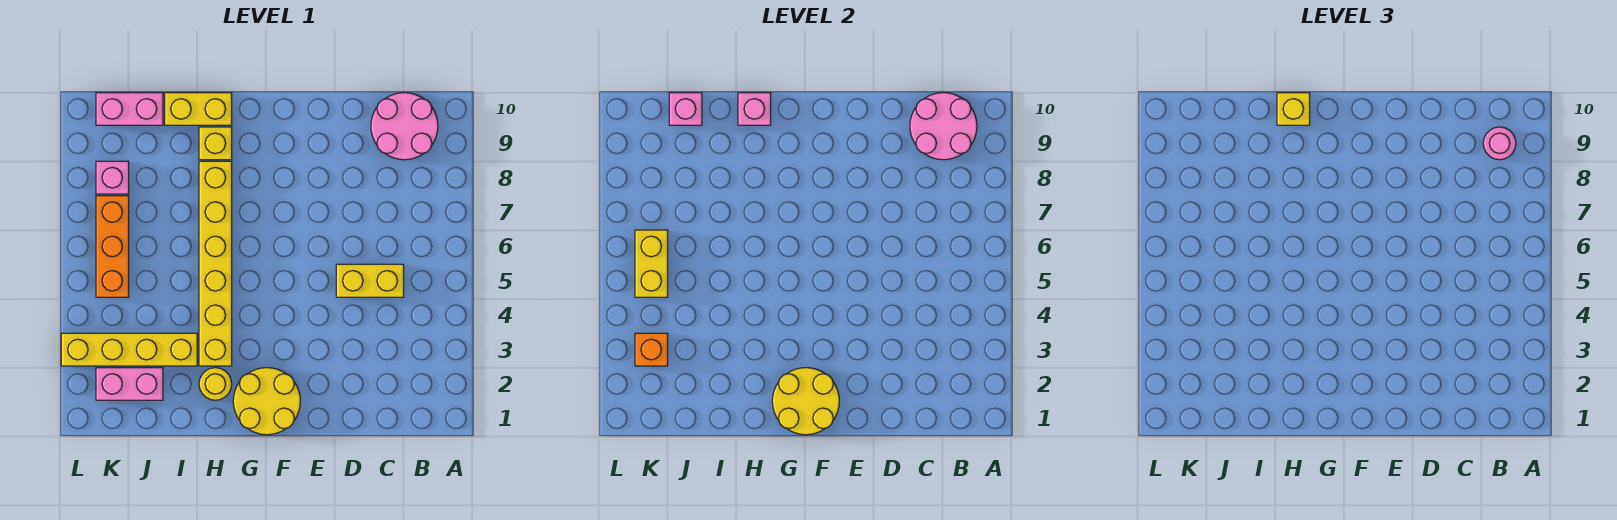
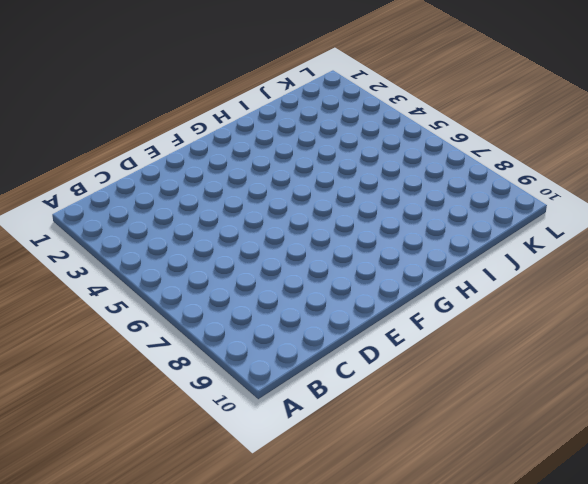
none -> pink round brick B9:C10 level 1
none -> yellow brick C5:D5 level 1
none -> yellow round brick F1:G2 level 1

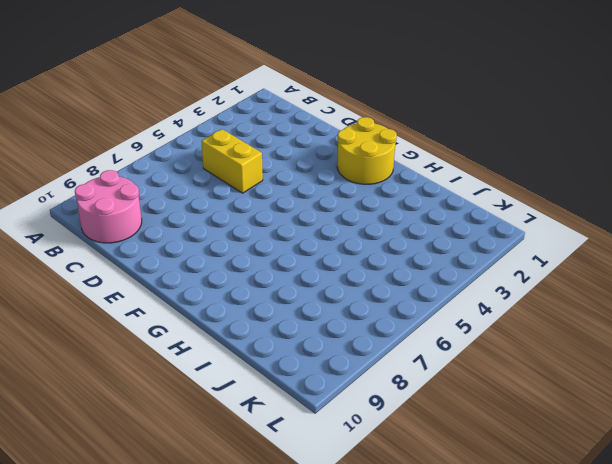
none -> yellow round brick H2 level 1
none -> yellow brick H3:H8 level 1
none -> yellow brick H9 level 1

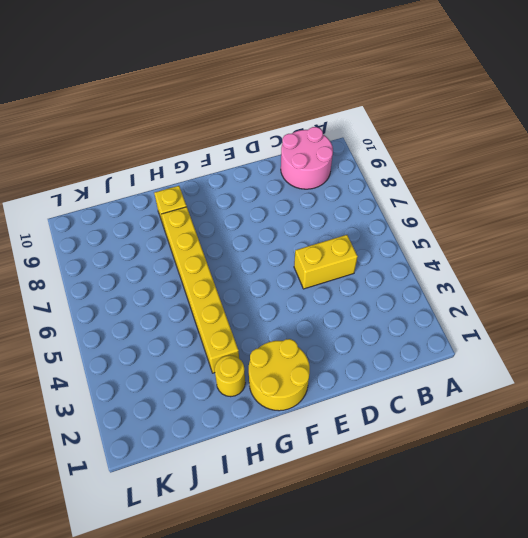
none -> yellow brick H10:I10 level 1
none -> yellow brick I3:L3 level 1
none -> pink brick J2:K2 level 1

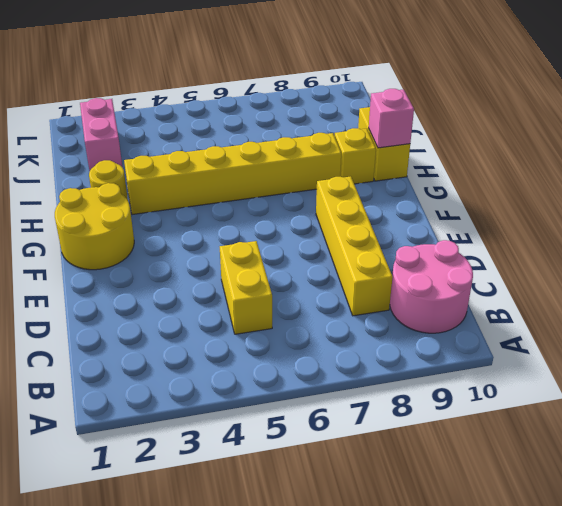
yellow brick C8:F8 level 1 -> yellow brick I3:L3 level 1
none -> pink brick J10:K10 level 1
none -> orange brick K5:K7 level 1
none -> pink brick K8 level 1

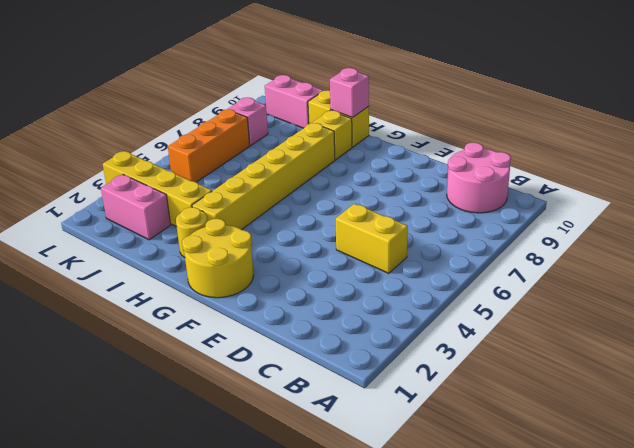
none -> pink round brick B9:C10 level 2
none -> yellow round brick F1:G2 level 2
none -> pink brick J10 level 2

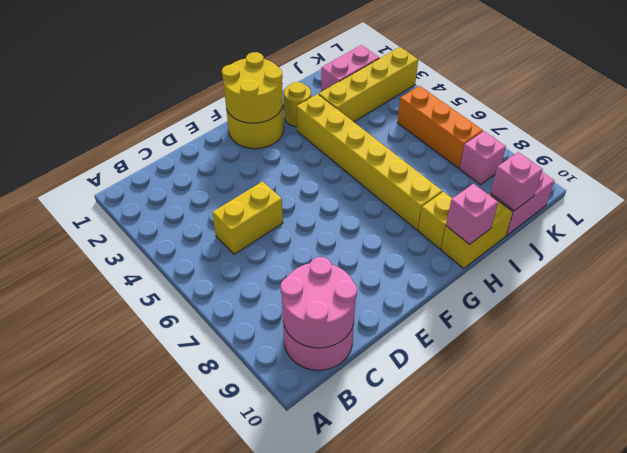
none -> orange brick K3 level 2
none -> yellow brick K5:K6 level 2
none -> pink round brick B9 level 3

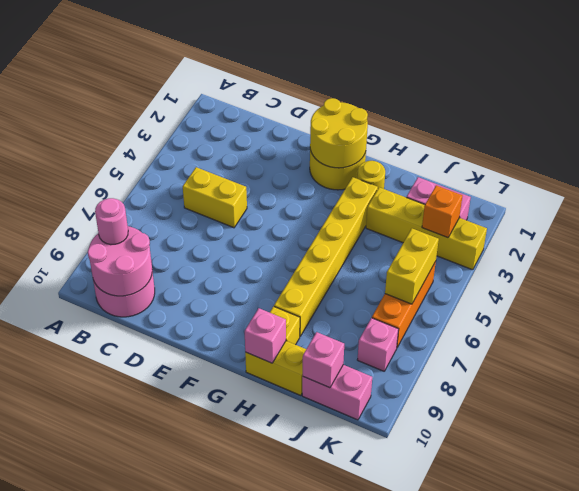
none -> yellow brick H10 level 3

